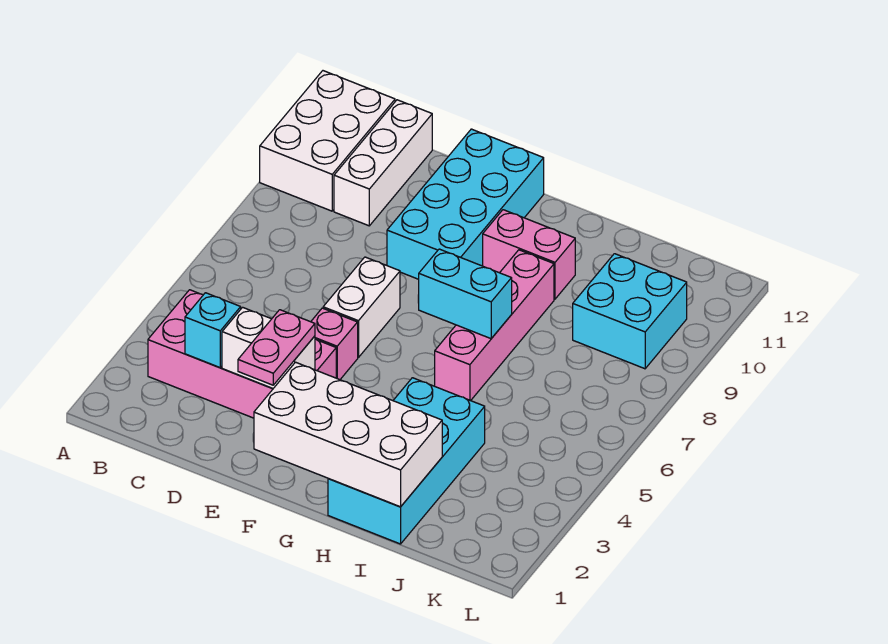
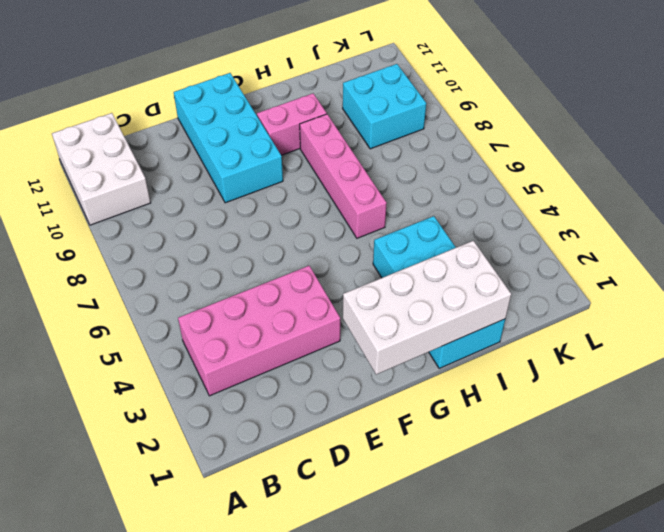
none -> white brick C10:C12 level 1
none -> pink brick E5 level 1
none -> white brick E6:E7 level 1

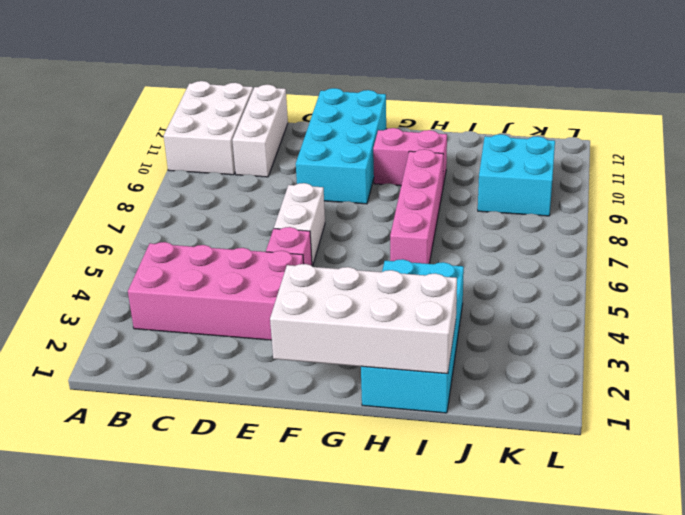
none -> cyan brick C3 level 2
none -> white brick D3:E3 level 2
none -> cyan brick G7:H7 level 2

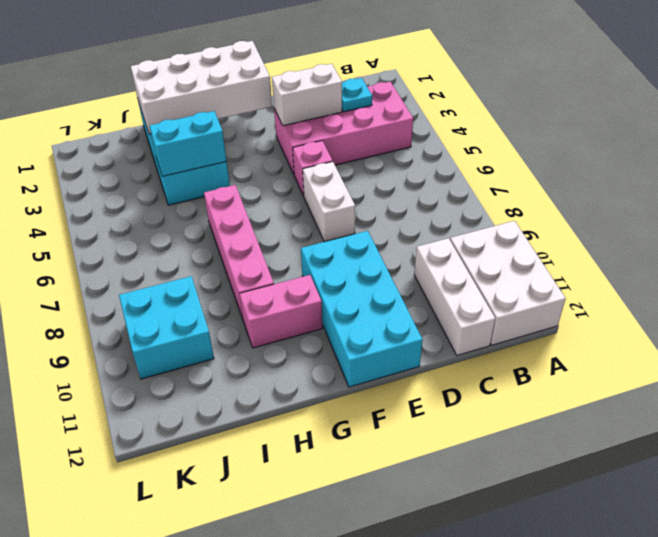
cyan plate C3 level 2 -> cyan brick C3 level 2
cyan brick H4:I4 level 2 -> cyan brick G7:H7 level 2
none -> pink plate E2:E3 level 3

